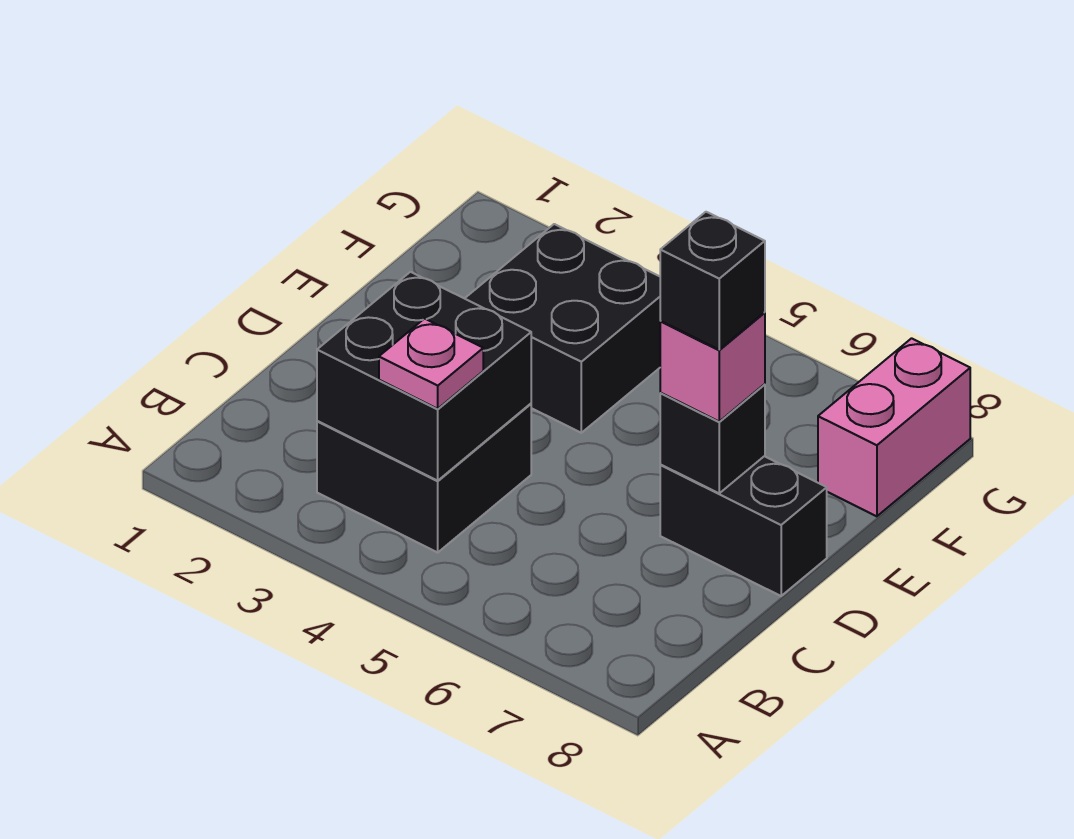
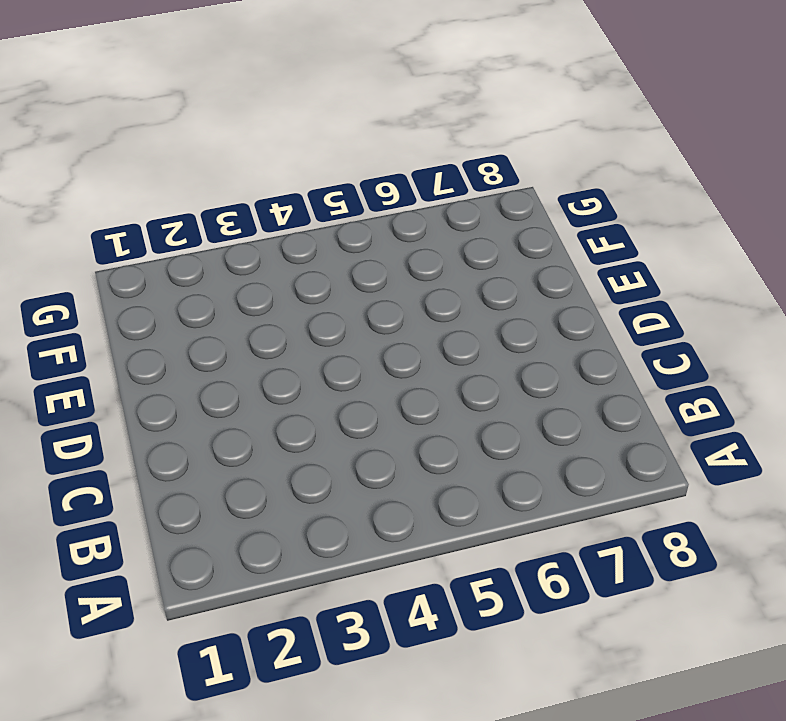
none -> black brick B3:C4 level 1
none -> black brick D7:D8 level 1

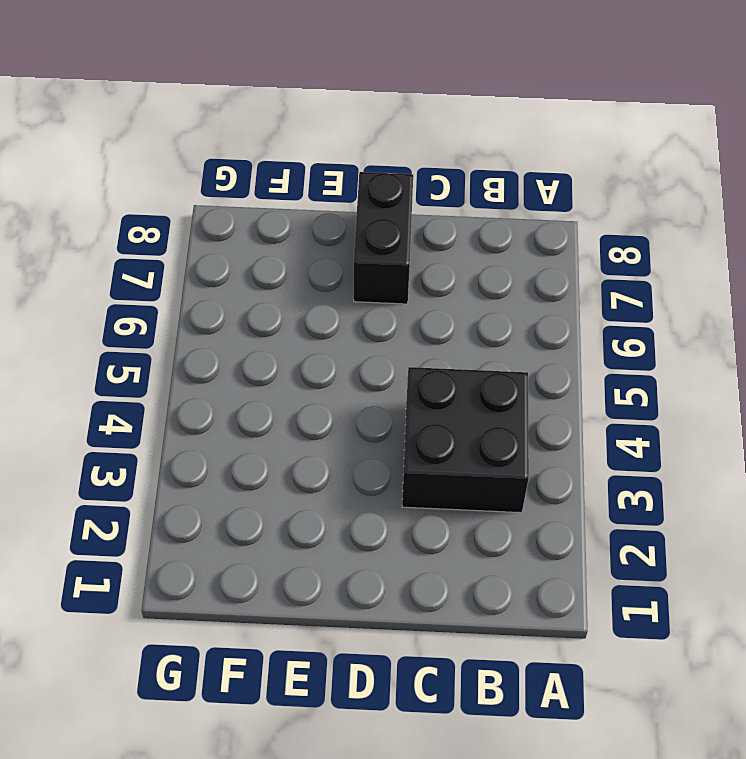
none -> black brick E3:F4 level 1
none -> pink brick F8:G8 level 1

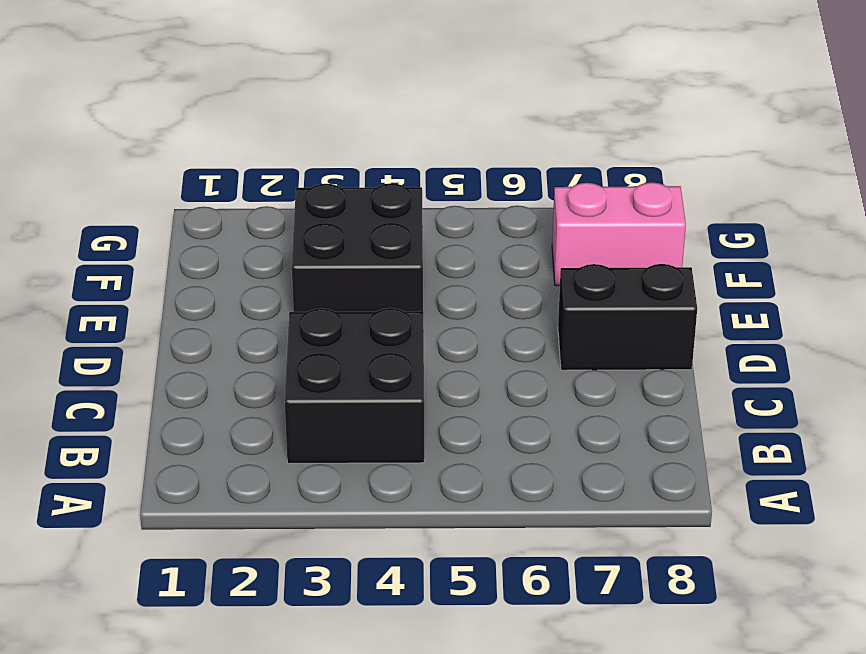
pink brick F7:F8 level 1 -> pink brick F8:G8 level 1
none -> black brick B3:C4 level 2
none -> black brick D7 level 2

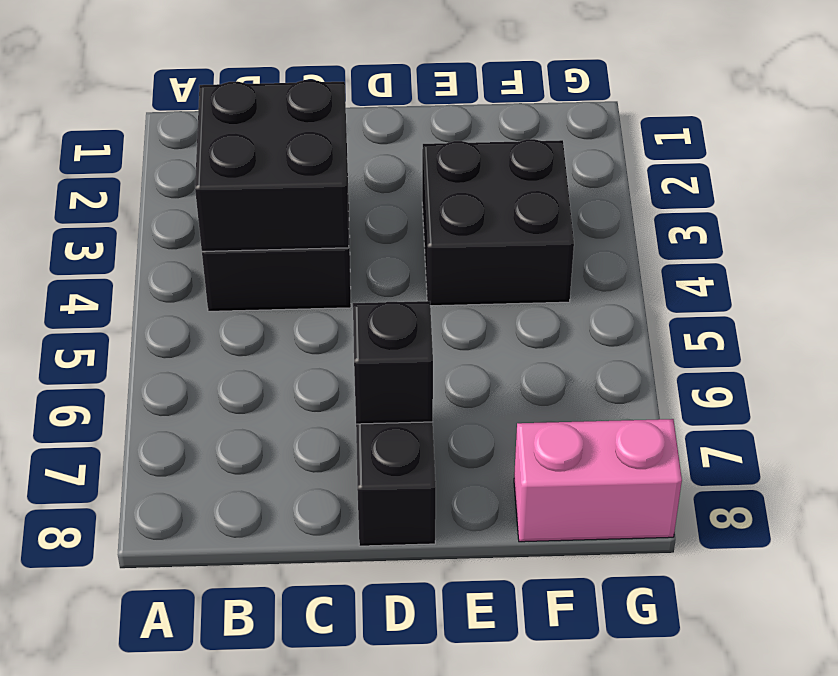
none -> pink plate B4 level 3
none -> pink brick D7 level 3

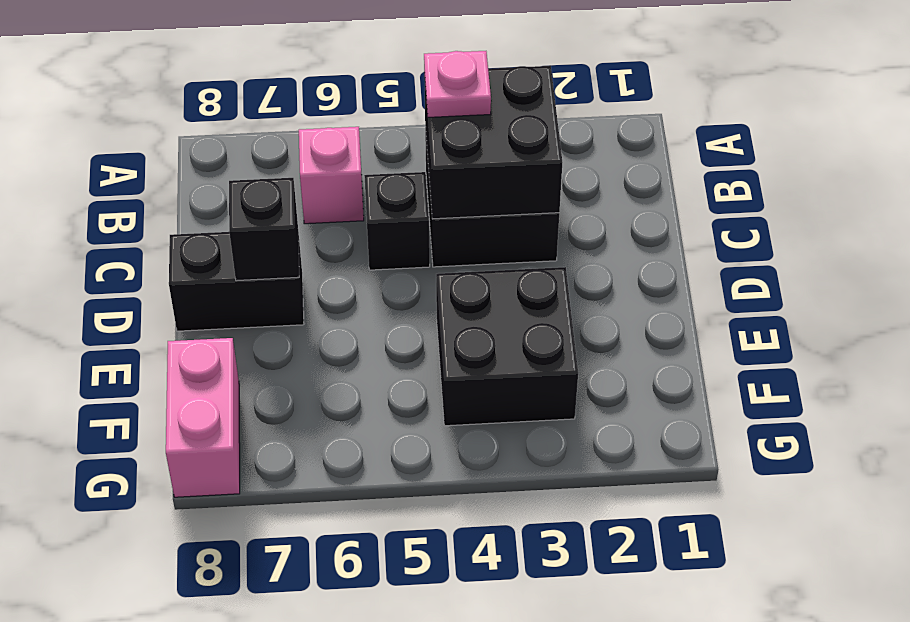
pink brick B6 level 1 -> pink brick D7 level 3
black brick C5 level 1 -> black brick D7 level 4

